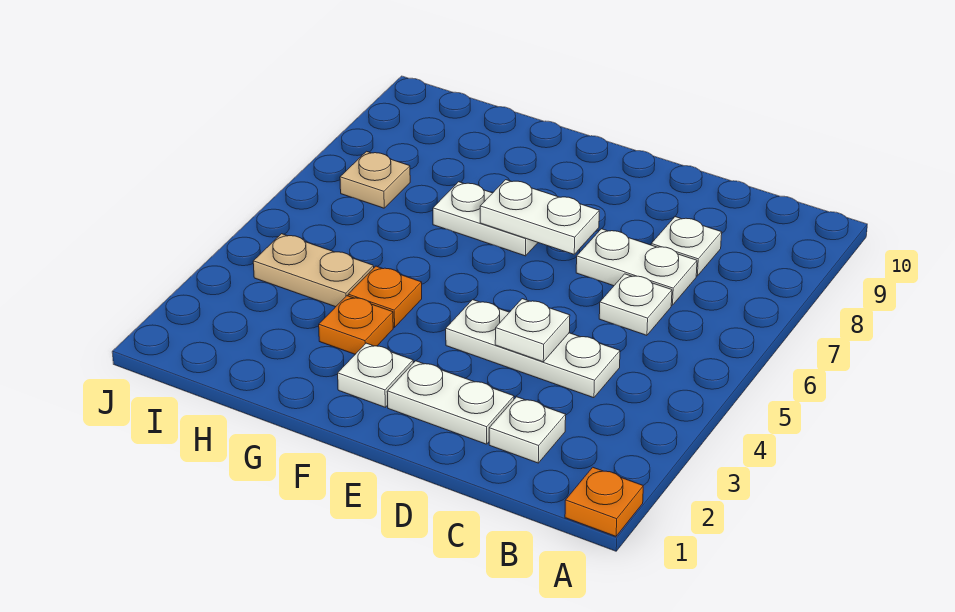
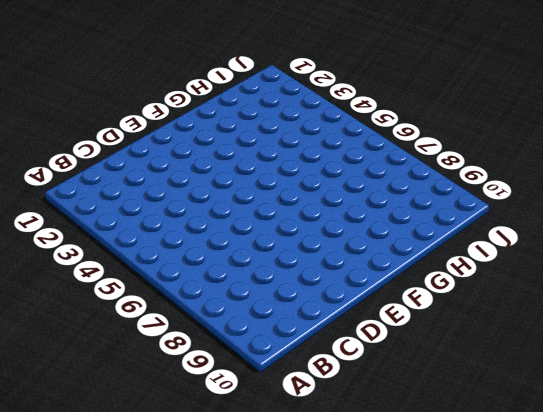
none -> orange plate A1 level 1
none -> white plate C2 level 1
none -> white plate C4:E4 level 1

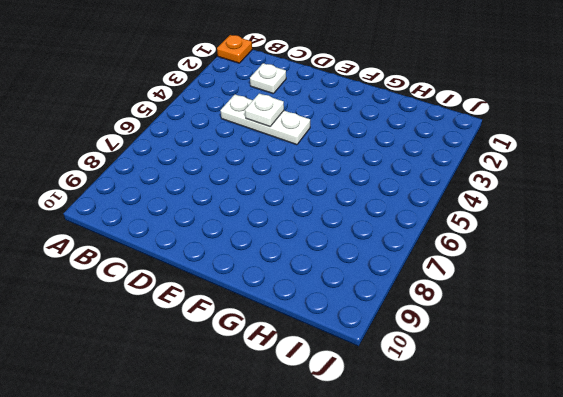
none -> white plate C6 level 1
none -> white plate C7:D7 level 1
none -> white plate C8 level 1

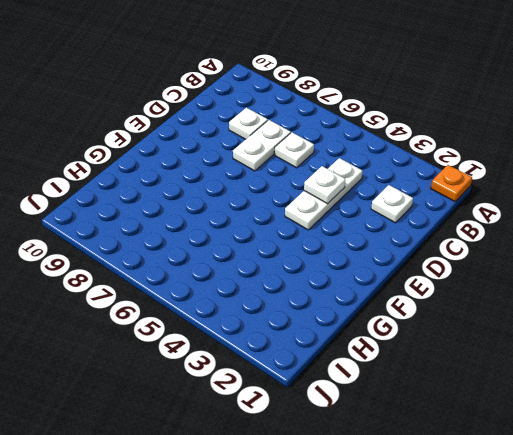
none -> white plate D2:E2 level 1
none -> white plate F2 level 1
none -> white plate F7:G7 level 1

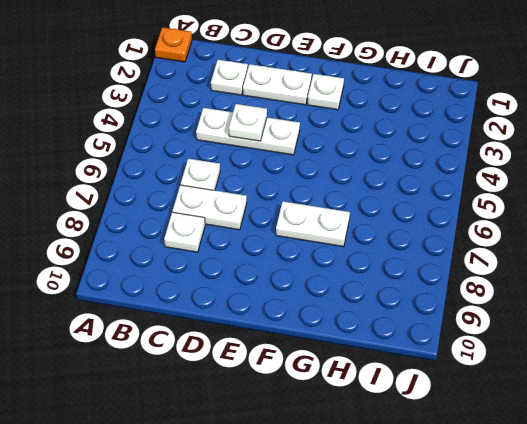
none -> orange plate G3 level 1
none -> orange plate G4 level 1
none -> tan plate H4:I4 level 1

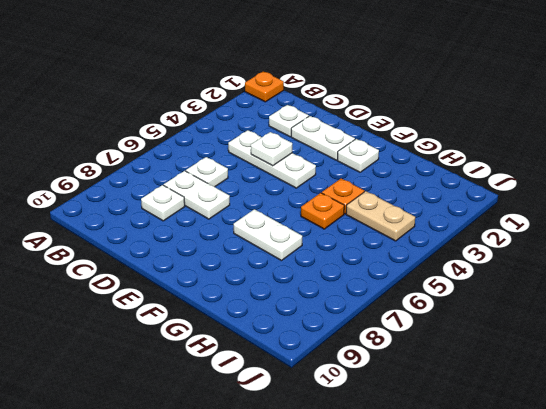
orange plate G5 level 1 -> orange plate G3 level 1
none -> tan plate I7 level 1
none -> white plate E7:F7 level 2

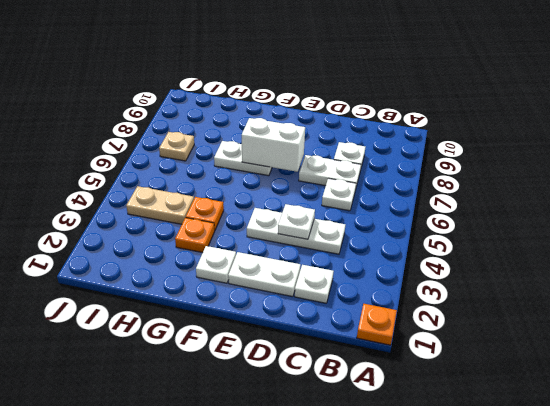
white brick E7:F7 level 2 -> white plate E7:F7 level 2

